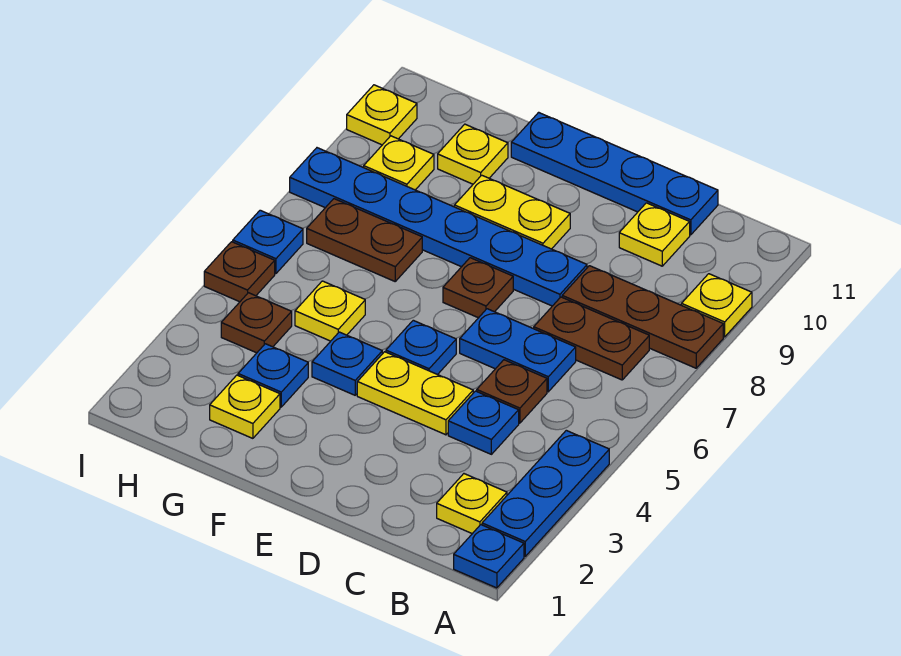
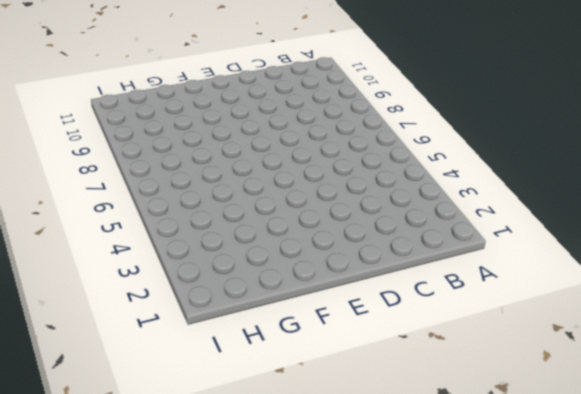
none -> blue plate A1 level 1
none -> blue plate A2:A4 level 1
none -> brown plate A8:C8 level 1

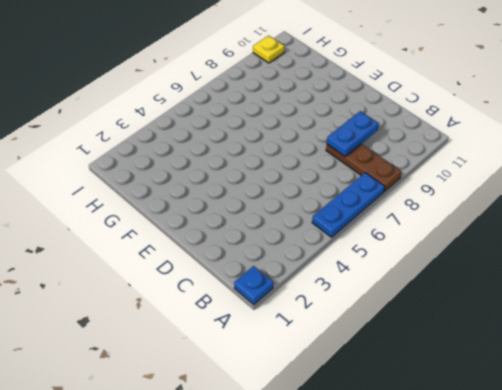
blue plate A5:A7 level 1 -> blue plate A2:A4 level 1
blue plate C8:C9 level 2 -> blue plate C6:D6 level 1
none -> yellow plate A9 level 1
none -> yellow plate B2 level 1
none -> brown plate B7:C7 level 1

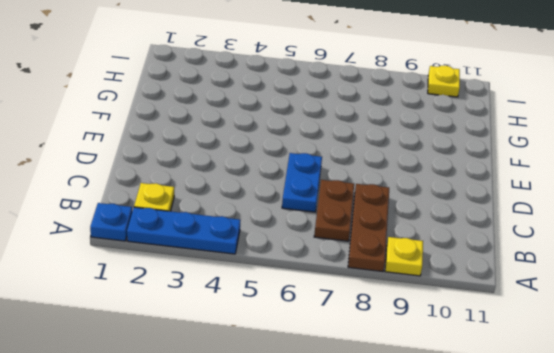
none -> blue plate C4 level 1
none -> brown plate C5 level 1
none -> yellow plate C10 level 1

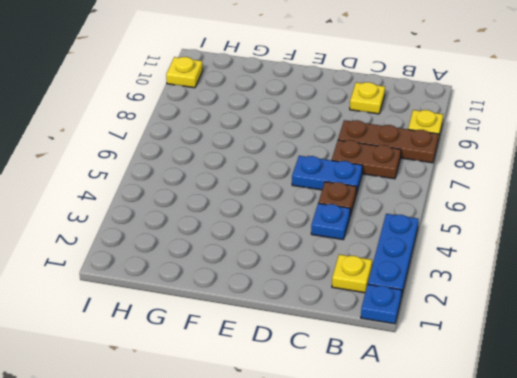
none -> blue plate C11:F11 level 1
none -> yellow plate D4:E4 level 1
none -> blue plate D8:I8 level 1

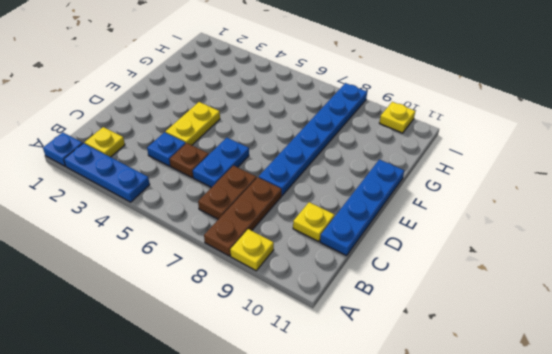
none -> blue plate E5 level 1
none -> brown plate E7 level 1
none -> yellow plate E9:F9 level 1

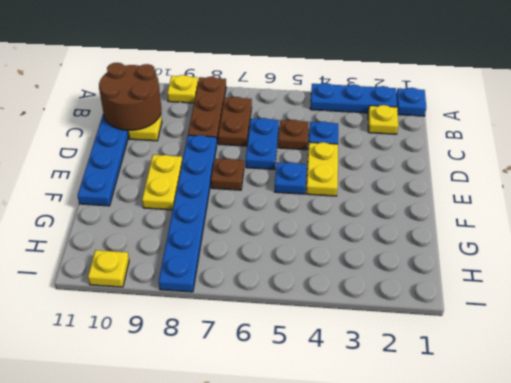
brown round brick B10:C11 level 2 -> none
none -> blue plate F4 level 1
none -> yellow plate G2 level 1
none -> blue plate G3 level 1

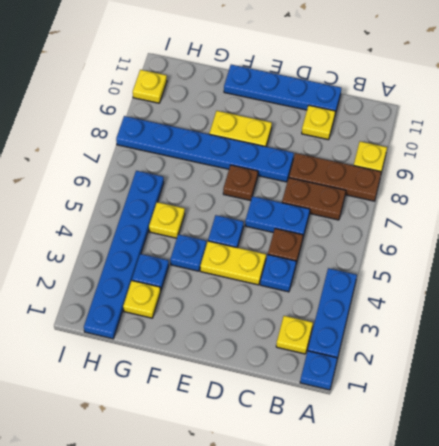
blue plate H1:H6 level 1 -> brown plate H4 level 1
none -> brown plate G7:H7 level 1
none -> yellow plate G10 level 1
none -> yellow plate H9 level 1

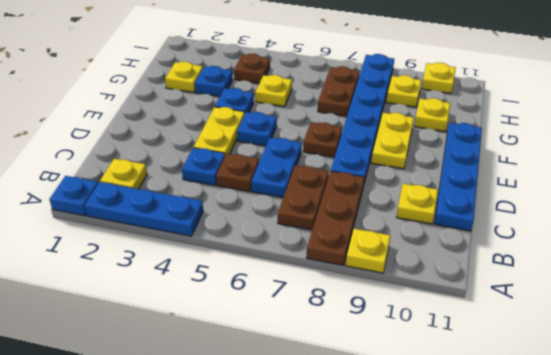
none -> brown plate I5 level 1
none -> blue plate I6 level 1

